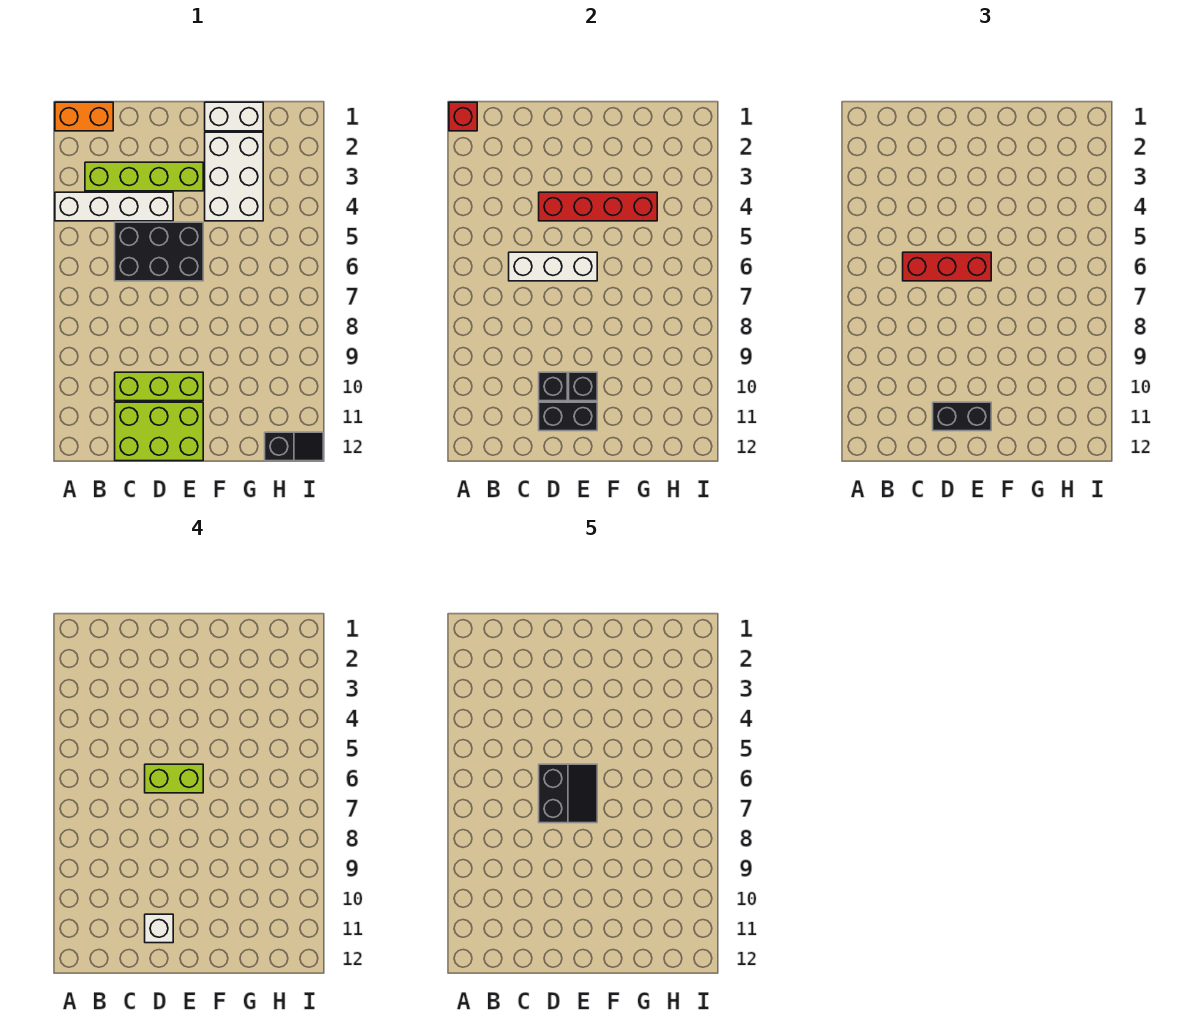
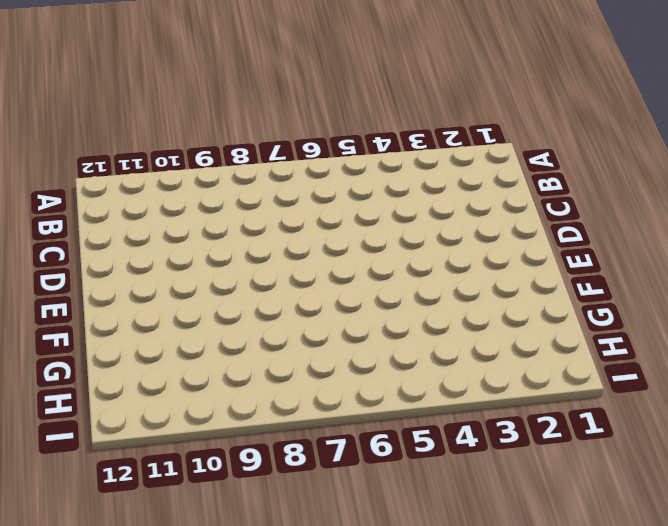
none -> orange brick A1:B1 level 1
none -> white brick A4:D4 level 1
none -> lime brick B3:E3 level 1

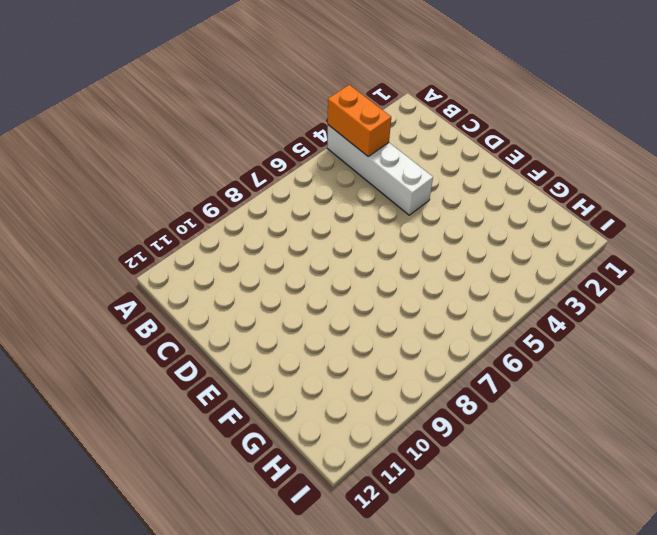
orange brick A4:B4 level 2 -> orange brick A1:B1 level 1
none -> lime brick B3:E3 level 1
none -> black brick C5:E6 level 1
none -> lime brick C10:E10 level 1

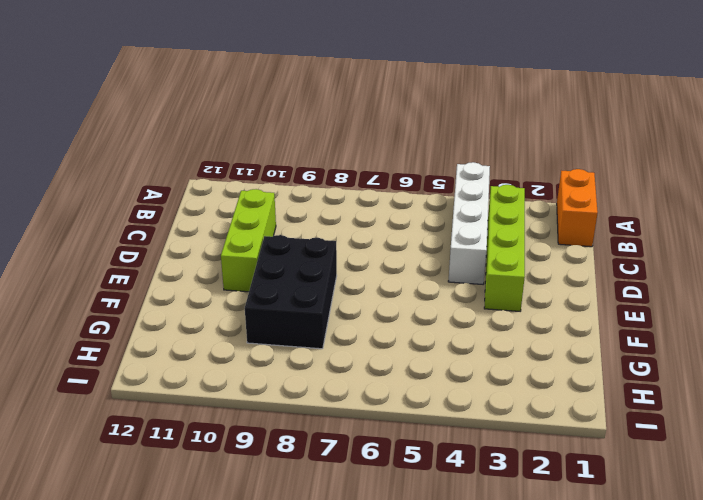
black brick E8:G9 level 1 -> black brick C5:E6 level 1
none -> lime brick C11:E12 level 1
none -> white brick F1:G1 level 1
none -> white brick F2:G4 level 1

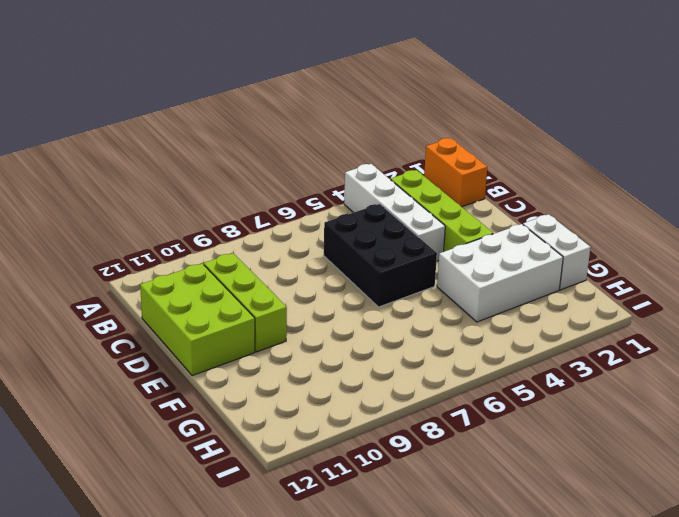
none -> black slope H12:I12 level 1 top H
none -> red brick A1 level 2
none -> white brick C6:E6 level 2

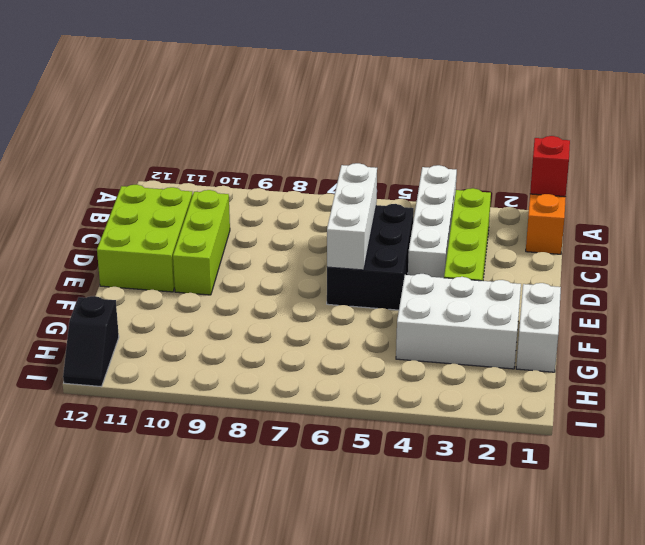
none -> red brick D4:G4 level 2
none -> black brick D10 level 2
none -> black brick D11:E11 level 2

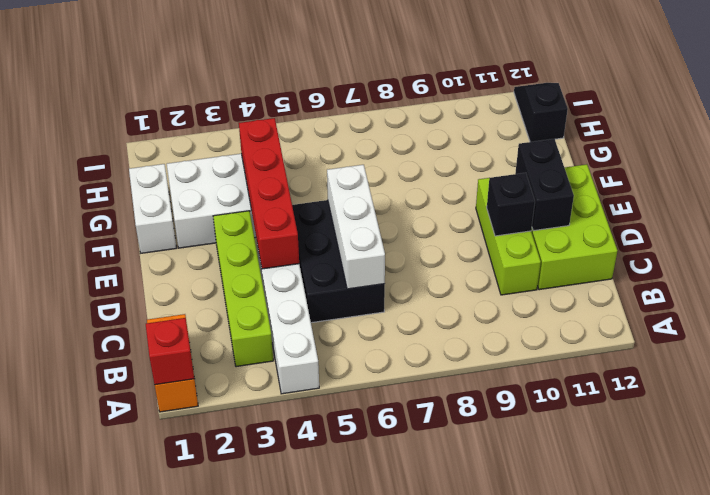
none -> black brick E10 level 2
none -> red brick C6:E6 level 3
none -> black brick D11:E11 level 3

